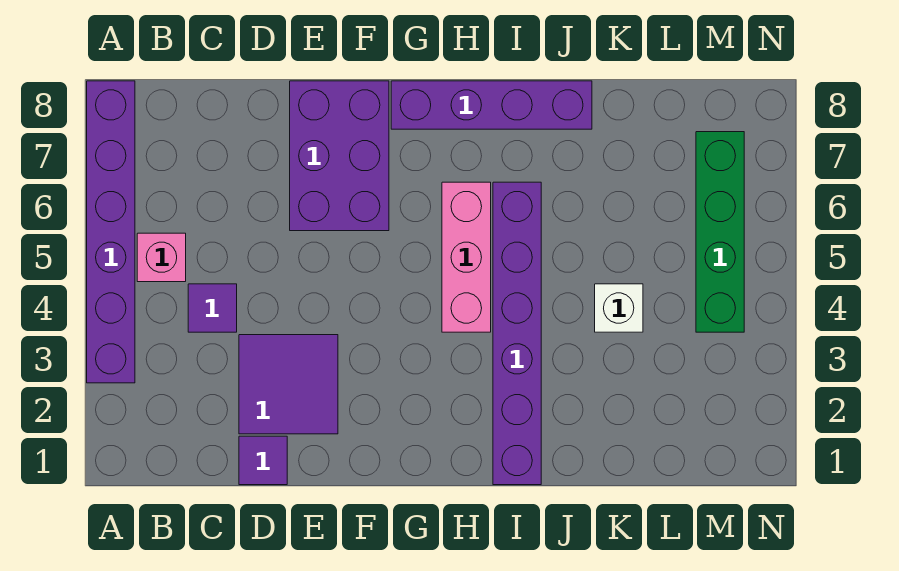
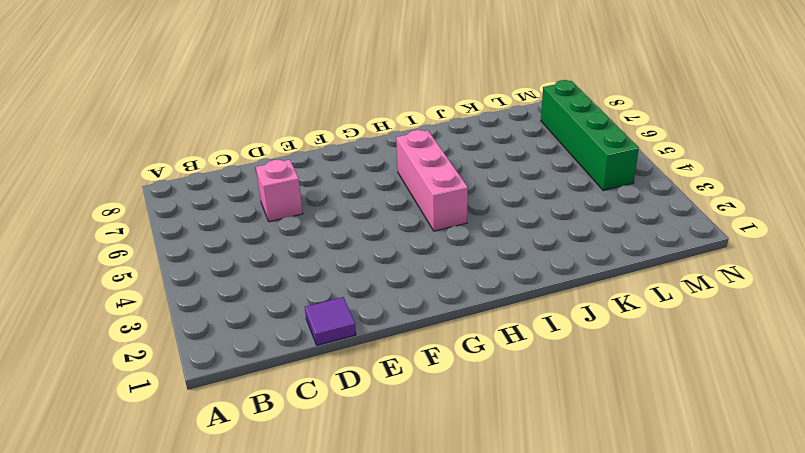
pink brick D6 level 1 -> pink brick B5 level 1
none -> purple brick A3:A8 level 1
none -> purple tile C4 level 1

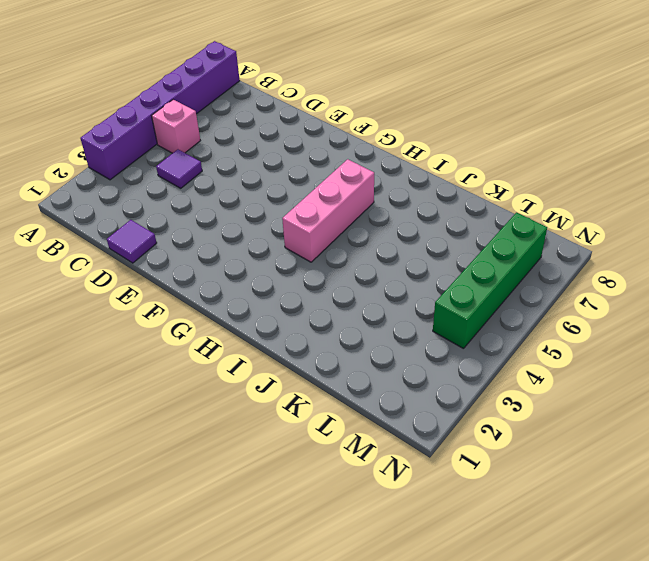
none -> purple tile D2:E3 level 1
none -> purple brick E6:F8 level 1

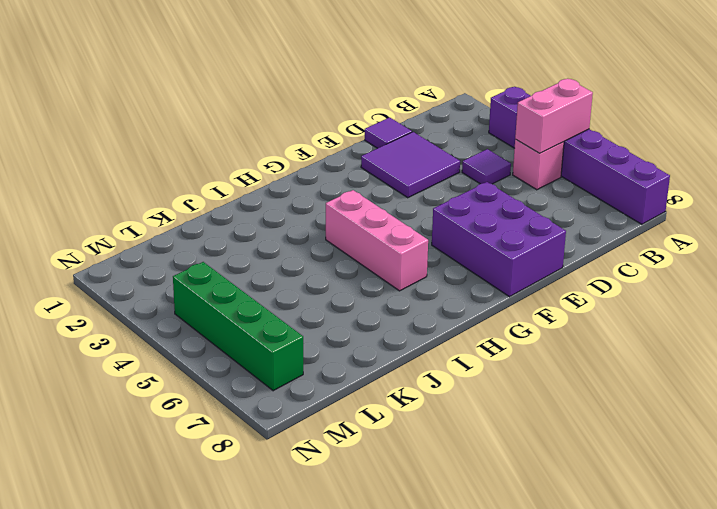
pink brick A5:B5 level 2 -> none
none -> purple brick G8:J8 level 1
none -> purple brick I1:I6 level 1

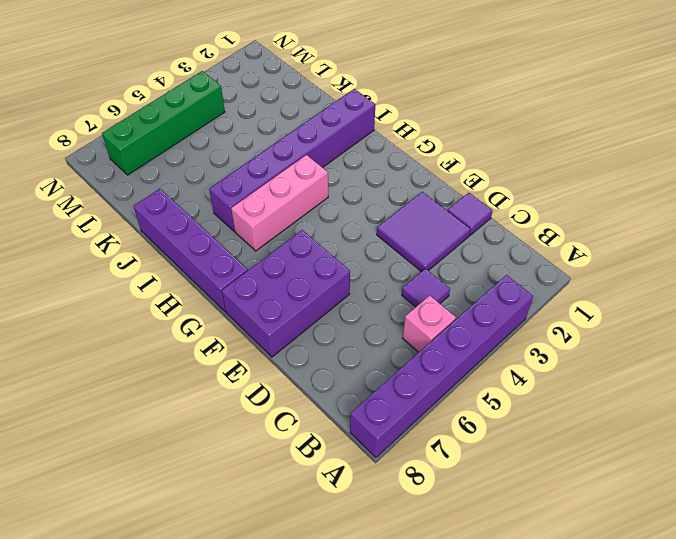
none -> white brick K4 level 1

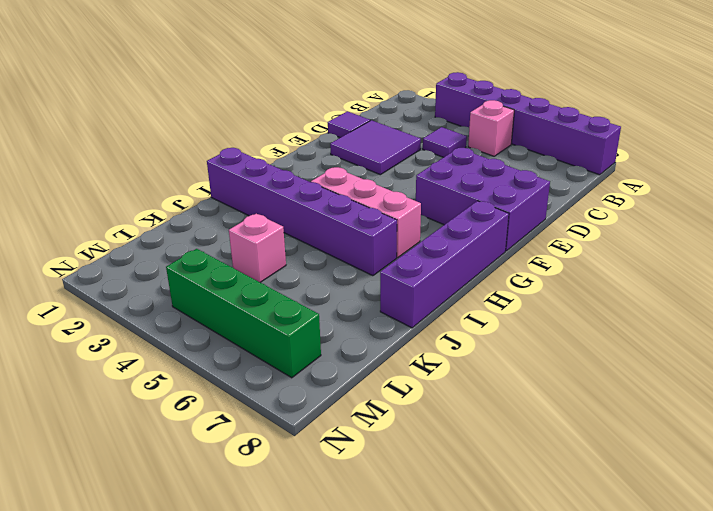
pink brick K4 level 1 -> white brick K4 level 1

